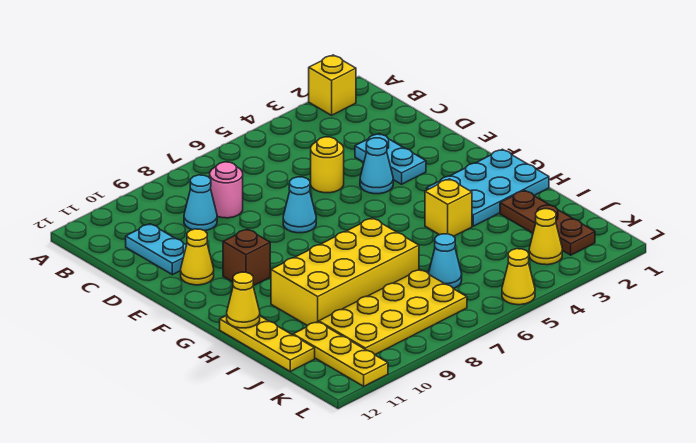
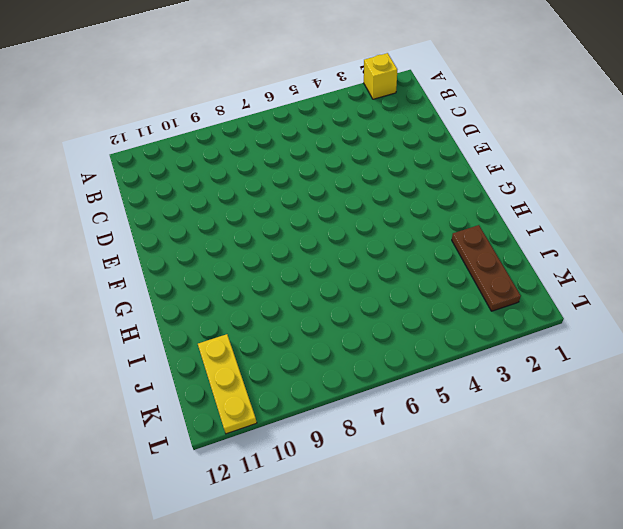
none -> pink round brick C8 level 1
none -> cyan cone C9 level 1
none -> cyan plate C11:D11 level 1

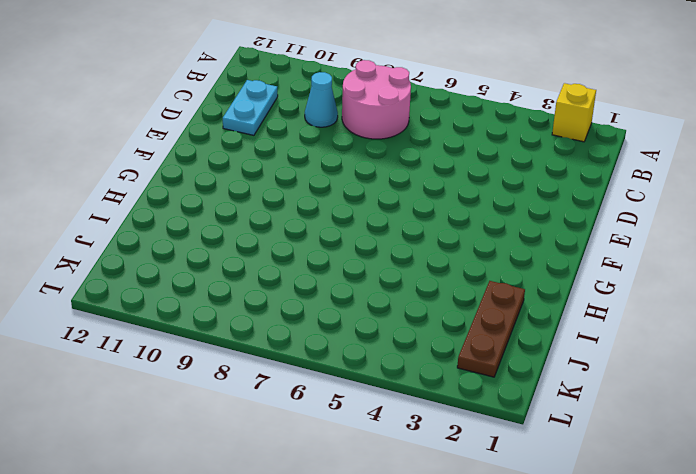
pink round brick B7:C8 level 1 -> pink round brick C8 level 1
none -> cyan plate D3:E3 level 1
none -> yellow round brick D5 level 1
none -> cyan cone E4 level 1

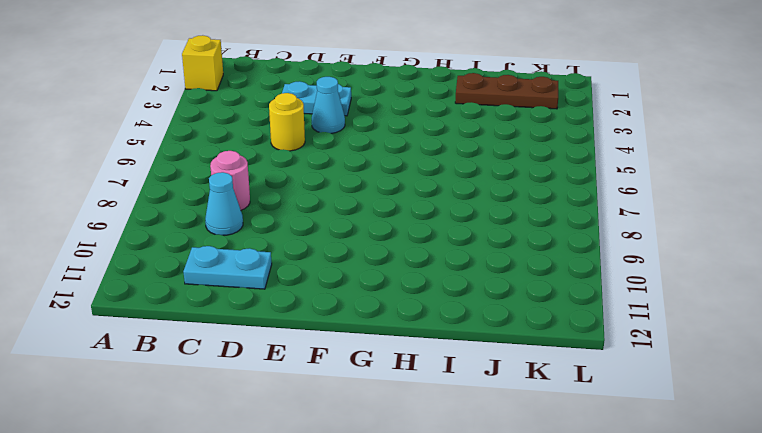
none -> cyan cone E7 level 1
none -> yellow cone E11 level 1
none -> brown brick F10 level 1

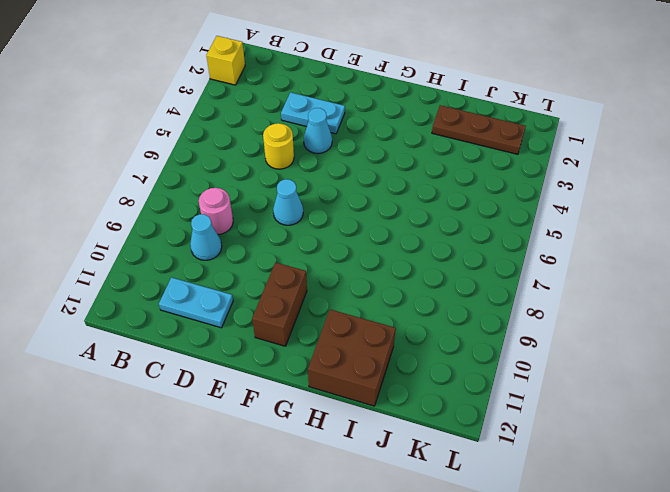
brown brick F10:F11 level 1 -> brown brick F10 level 1
brown brick H11:I12 level 1 -> yellow plate H12:J12 level 1
none -> yellow cone E11 level 1
none -> cyan plate G1:H3 level 1
none -> yellow brick H4 level 1

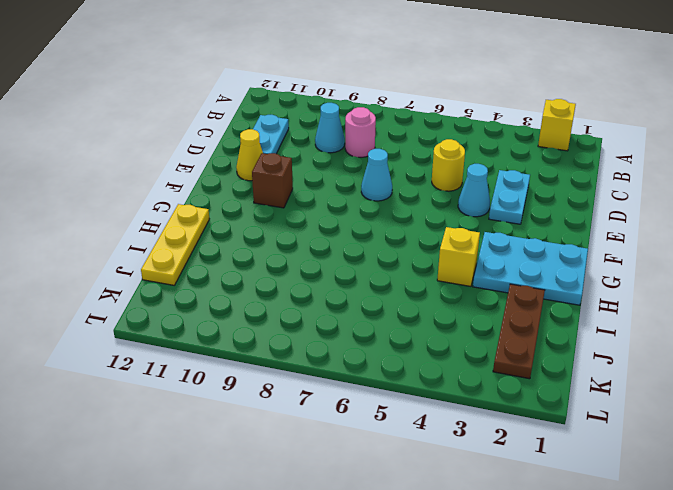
none -> yellow brick H7:I10 level 1
none -> cyan cone J6 level 1
none -> yellow plate J7:K10 level 1

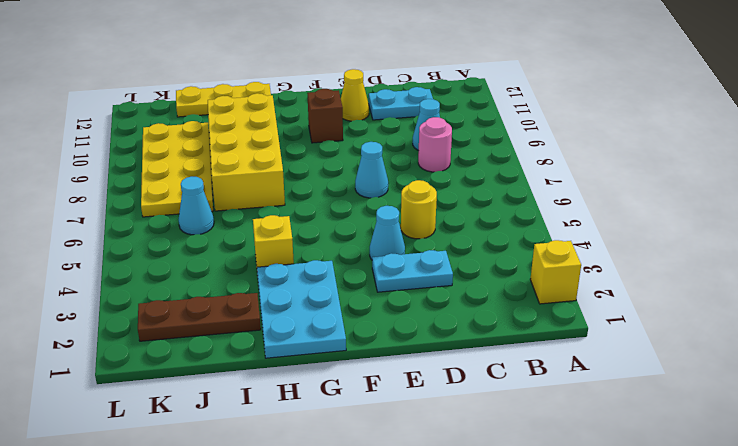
none -> yellow plate J11:L11 level 1
none -> yellow cone K3 level 1
none -> yellow cone L5 level 1

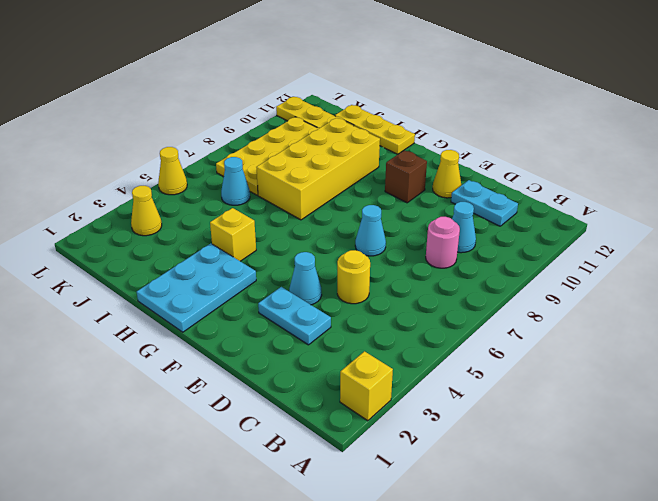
none -> brown plate I2:K2 level 1
none -> yellow cone H12 level 2

